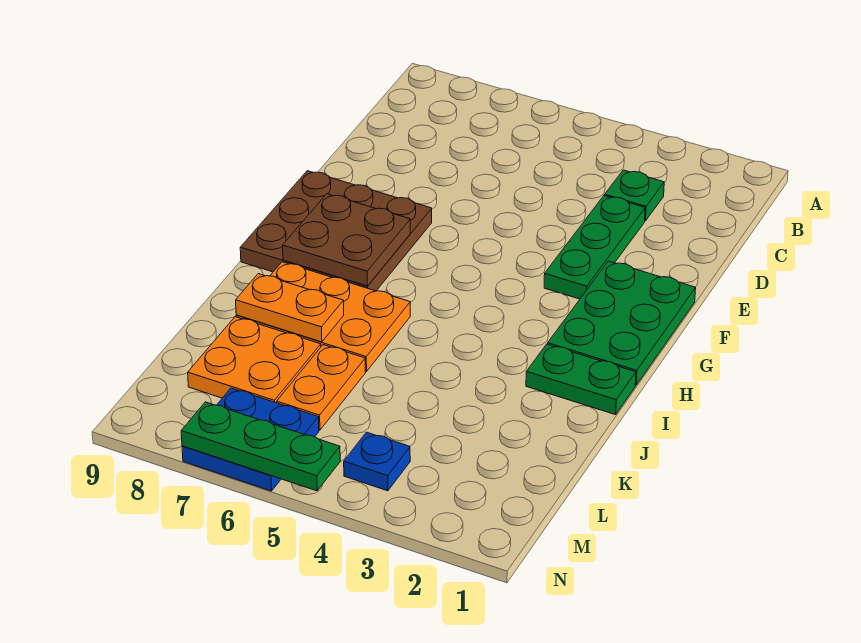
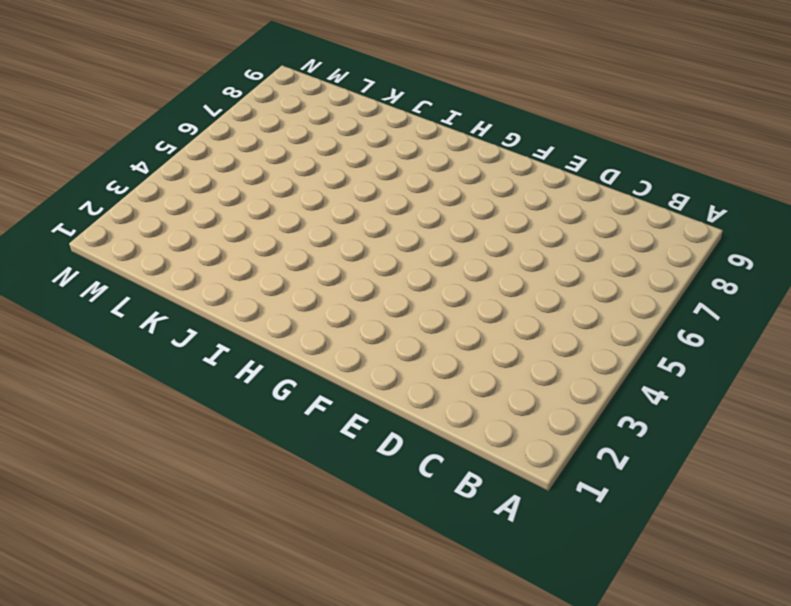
none -> green plate C3 level 1
none -> green plate D3:F3 level 1
none -> green plate F1:H2 level 1

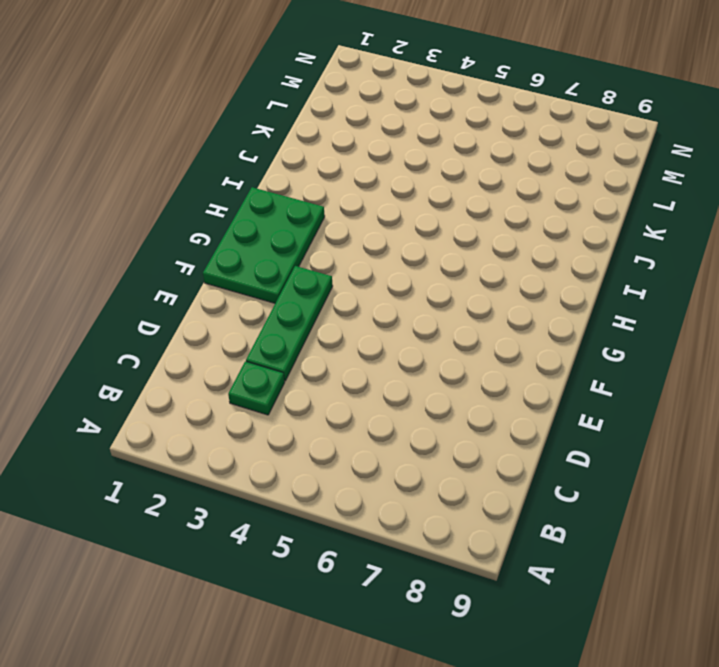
none -> brown plate F7:H9 level 1
none -> green plate I1:I2 level 1
none -> orange plate I6:J8 level 1

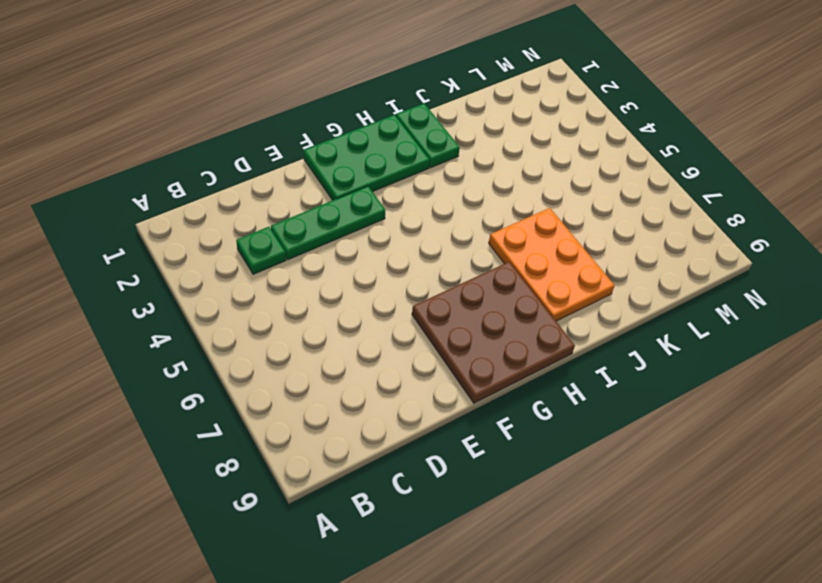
none -> orange plate K6:L6 level 1
none -> orange plate K7:L8 level 1
none -> blue plate M4 level 1

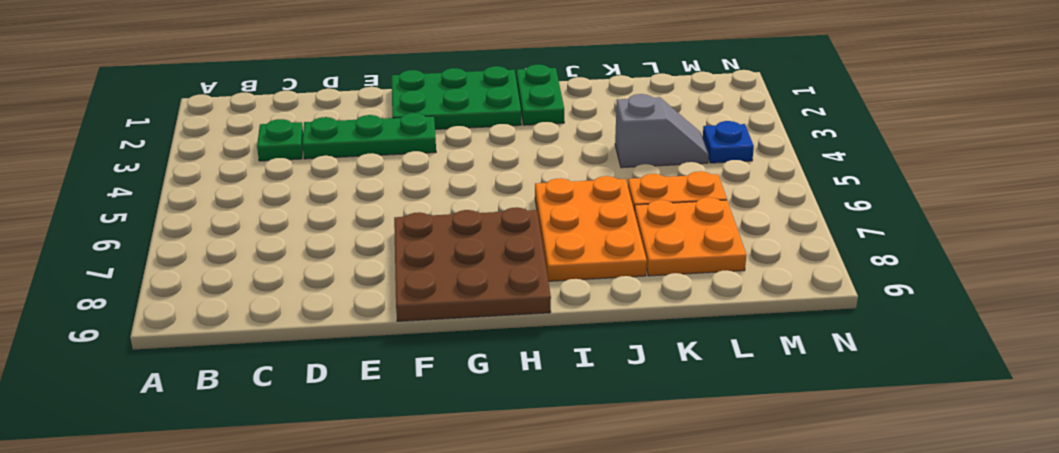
grey slope K4:L4 level 1 top K -> none
none -> blue plate M6:N7 level 1
none -> brown plate G7:H8 level 2
none -> orange plate J7:J8 level 2

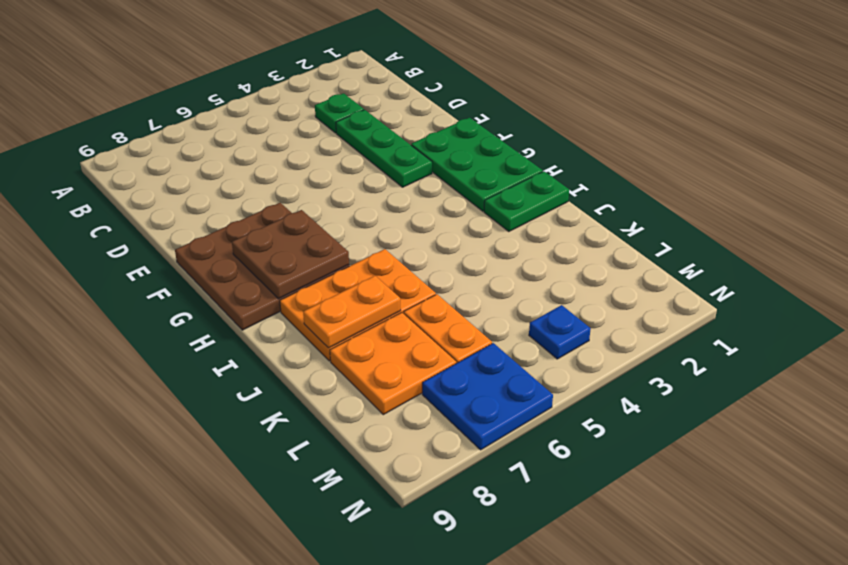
none -> green plate N5:N7 level 2

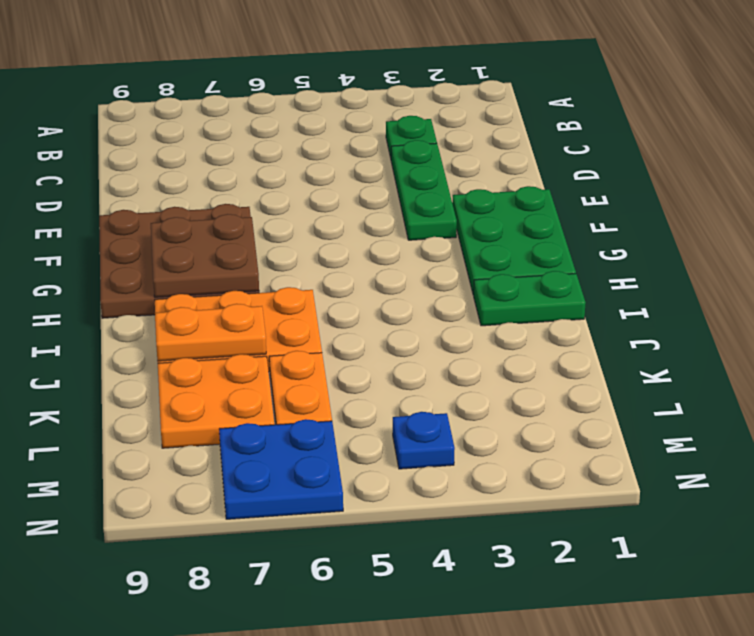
none -> green plate N5:N7 level 2

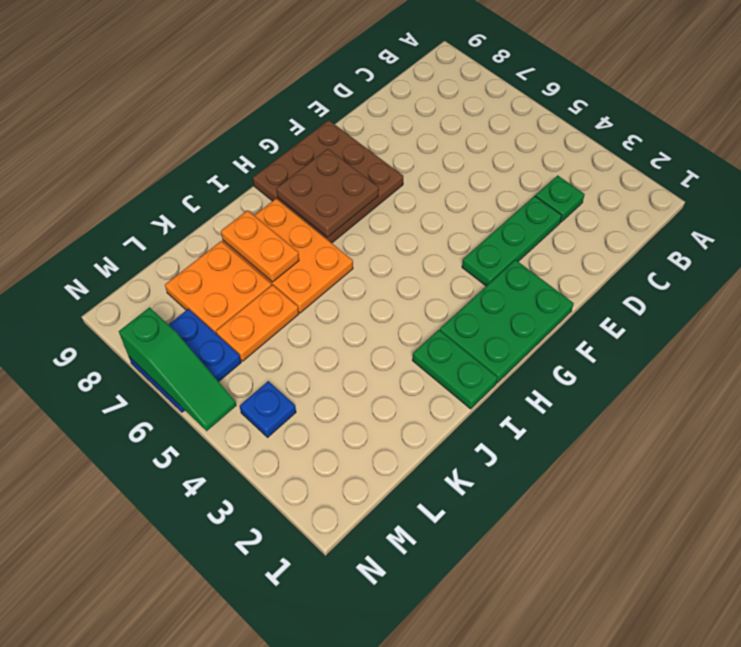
green slope N5:N7 level 2 top 7 -> green plate N5:N7 level 2

